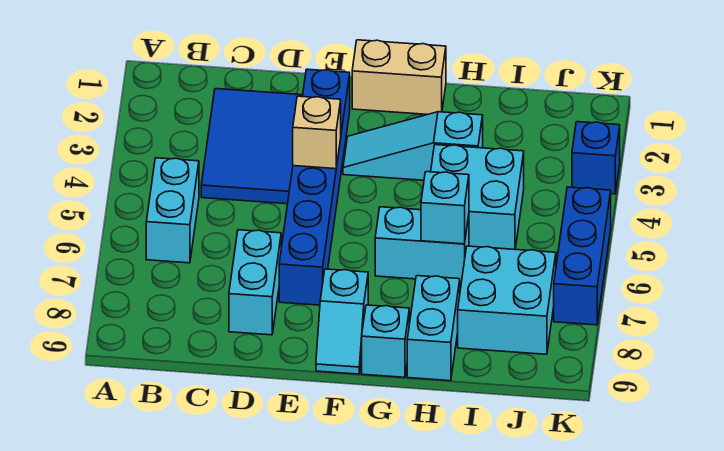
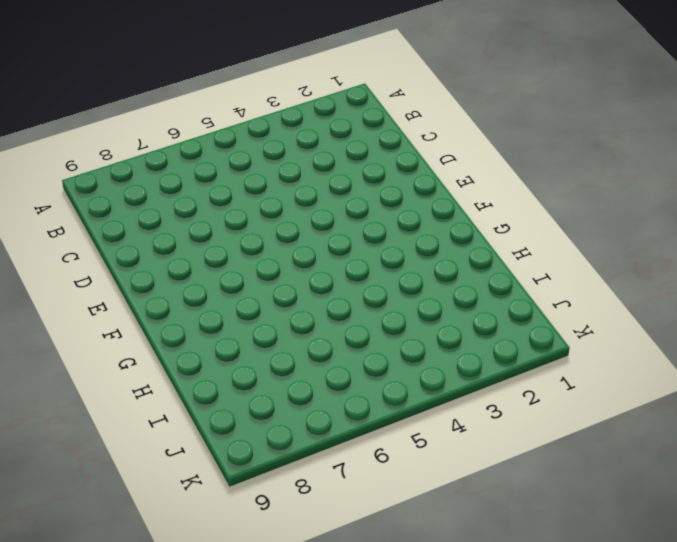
none -> cyan brick B5:B6 level 1
none -> blue tile C2:D4 level 1
none -> cyan brick D7:D8 level 1

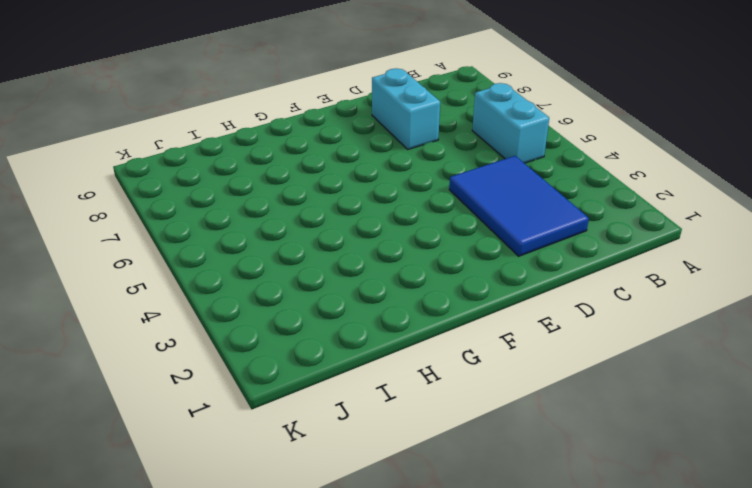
none -> blue brick E2:E7 level 1
none -> tan brick F1:G1 level 1
none -> cyan slope F3:H3 level 1 top H

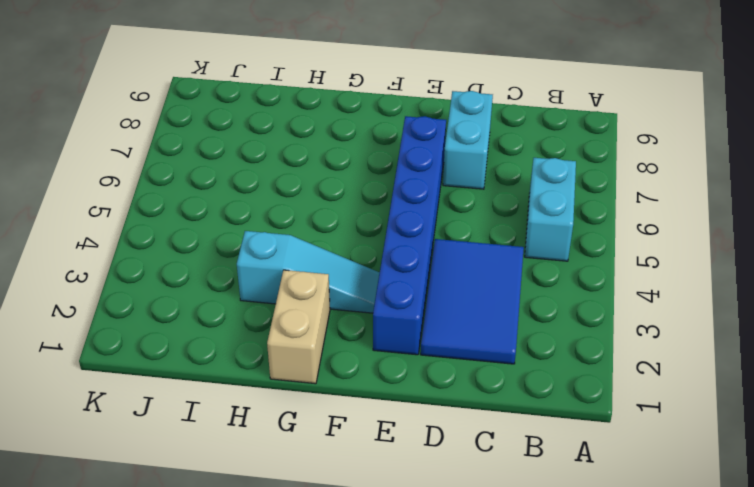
tan brick G1:G2 level 1 -> tan brick F1:G1 level 1
none -> cyan slope F8:F9 level 1 top 8
none -> cyan brick G6:H6 level 1
none -> cyan brick G9 level 1

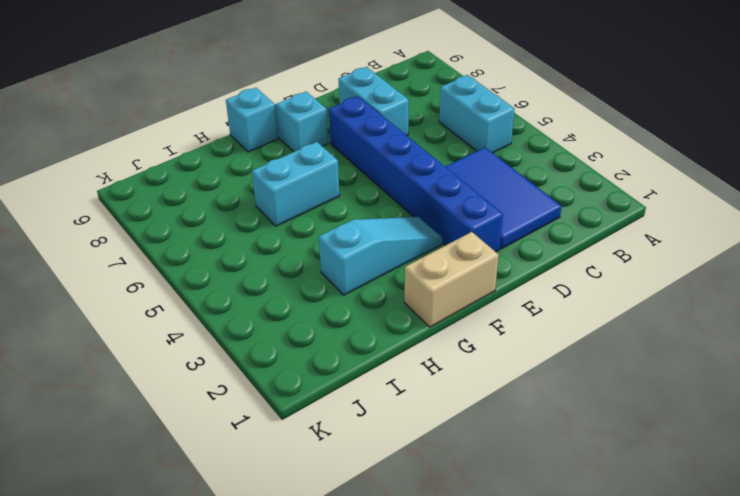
none -> cyan brick H4:I5 level 1
none -> cyan brick H8:H9 level 1
none -> cyan brick I7:J8 level 1

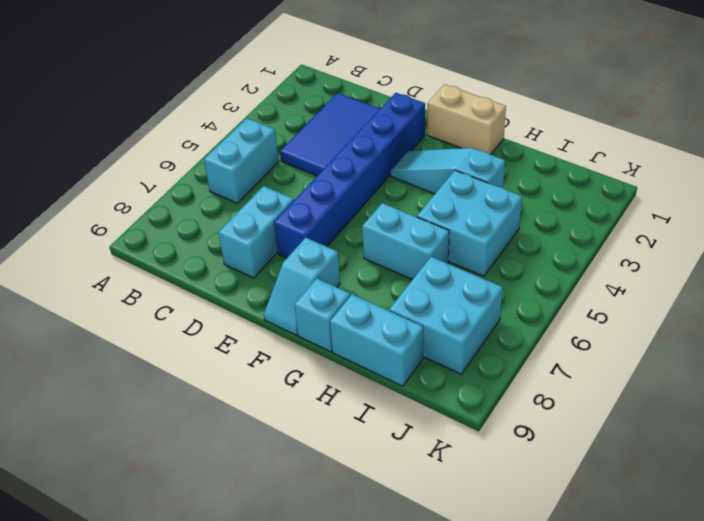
cyan brick H9:I9 level 1 -> cyan brick H8:H9 level 1
none -> blue brick K3 level 1
none -> blue brick K5:K7 level 1
none -> tan brick E4 level 2

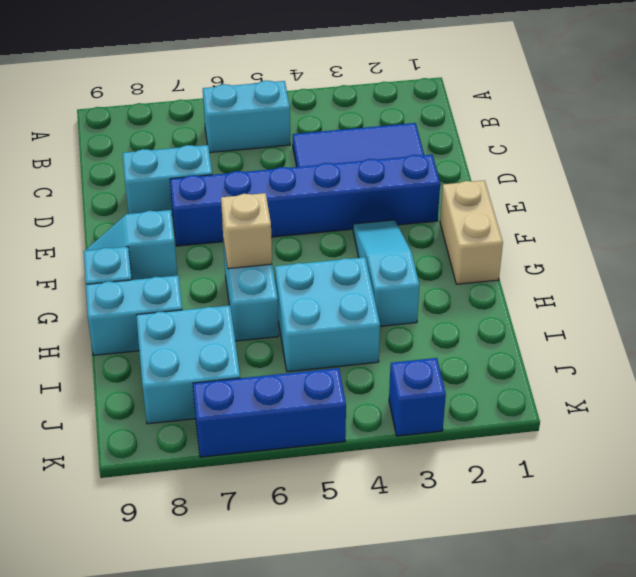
tan brick G6 level 2 -> tan brick E4 level 2
none -> cyan brick H6 level 2

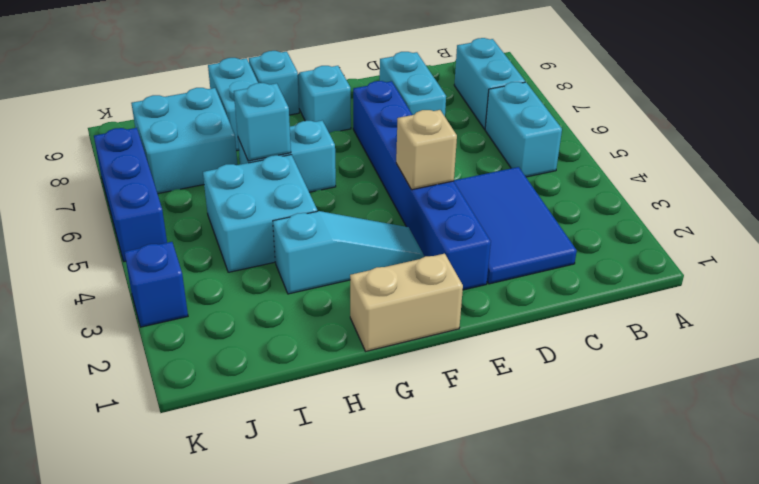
cyan brick B7:B8 level 1 -> none

